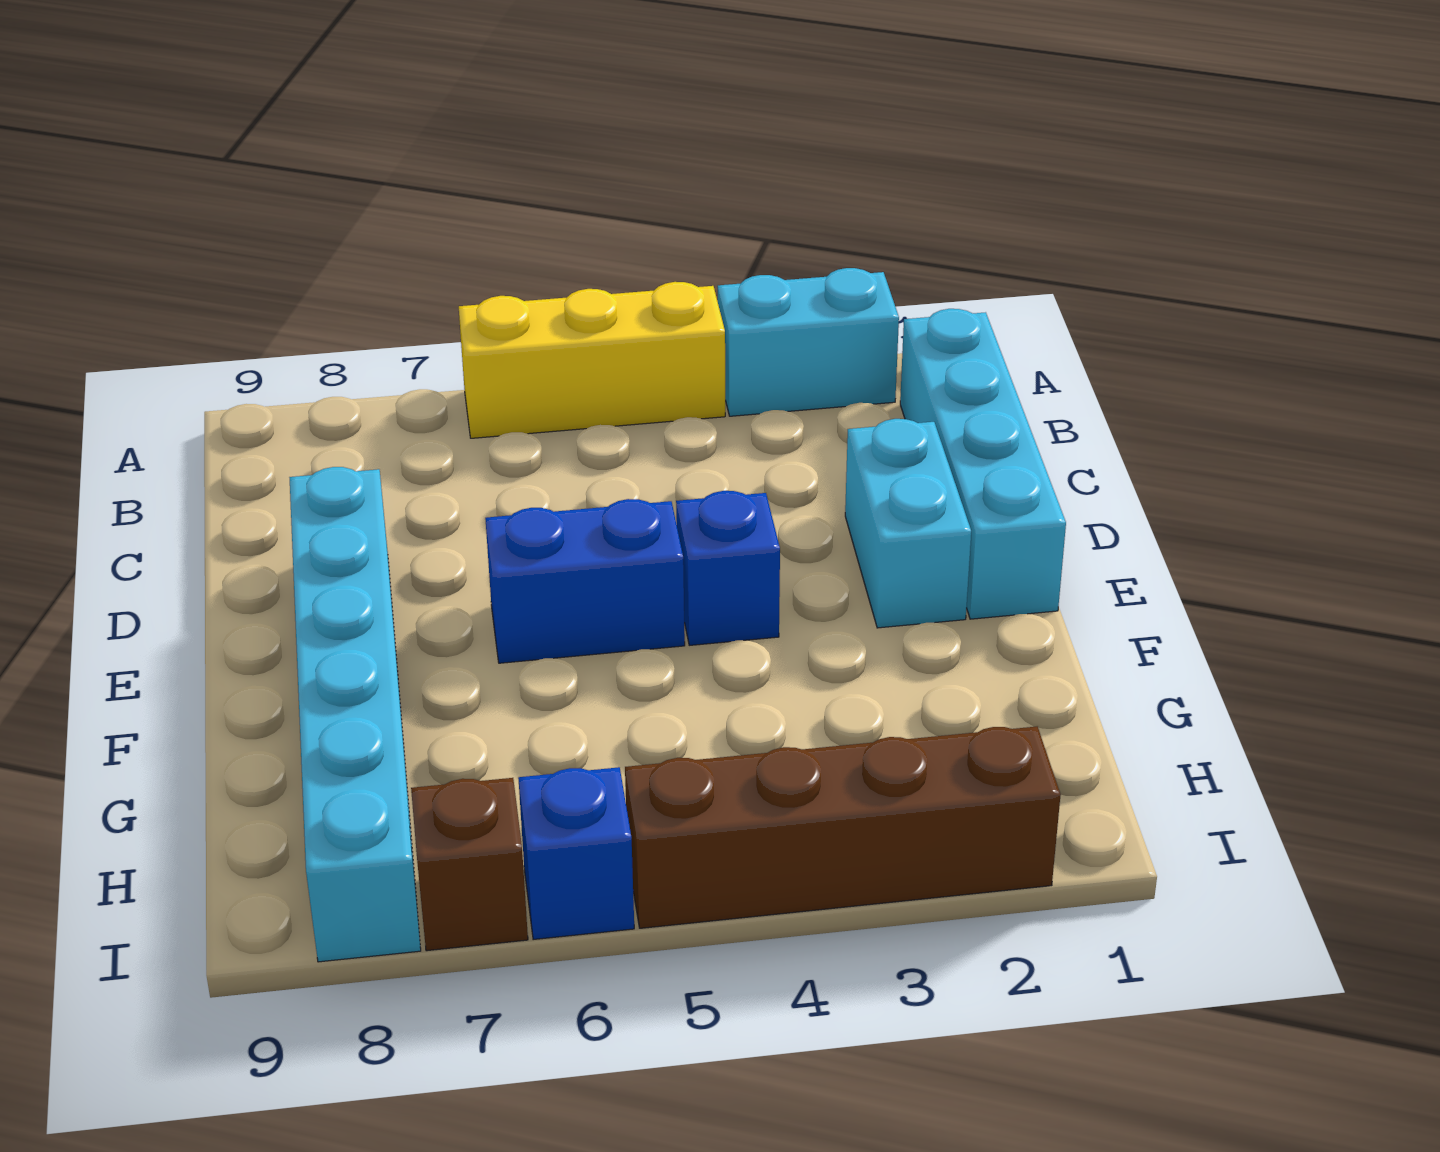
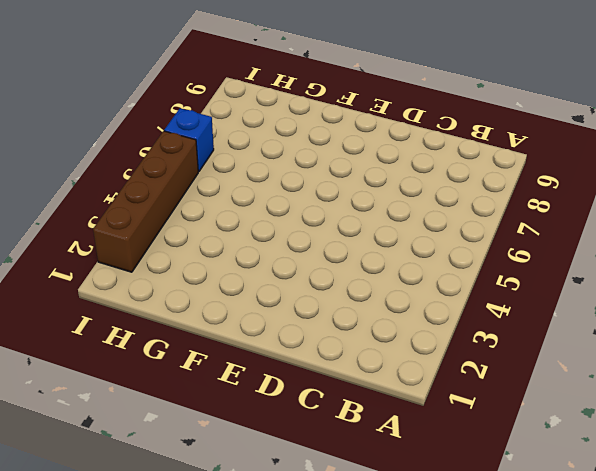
none -> cyan brick A2:A3 level 1
none -> yellow brick A4:A6 level 1

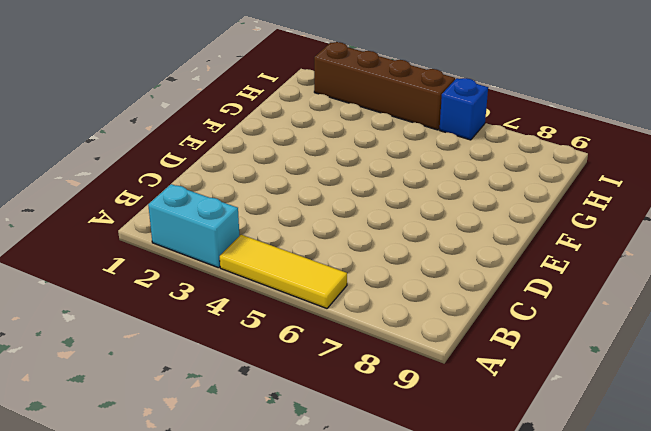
yellow tile A4:A6 level 1 -> yellow brick A4:A6 level 1
none -> cyan brick B1:E1 level 1
none -> cyan brick D2:E2 level 1

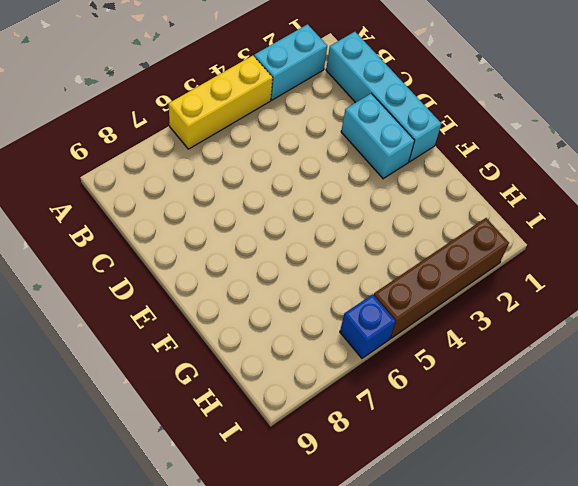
none -> cyan brick D8:I8 level 1
none -> blue brick E4 level 1

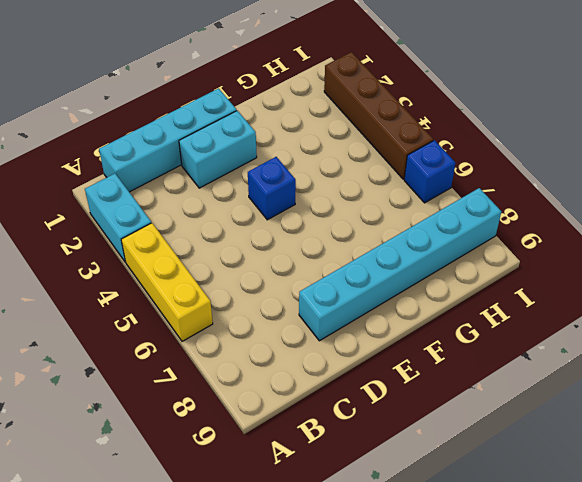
none -> blue brick E5:E6 level 1
none -> brown brick I7 level 1

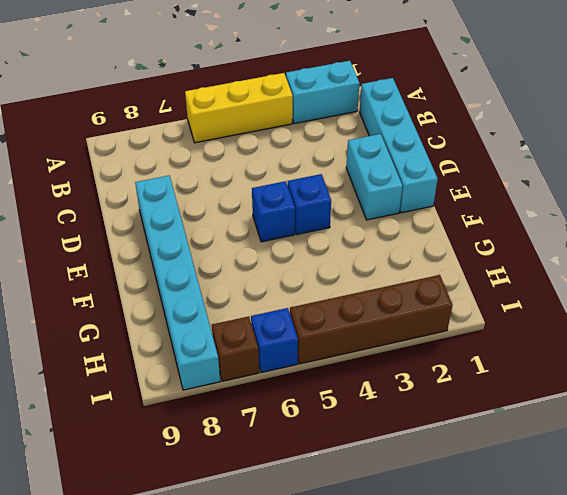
blue brick E5 level 1 -> blue brick E5:E6 level 1

